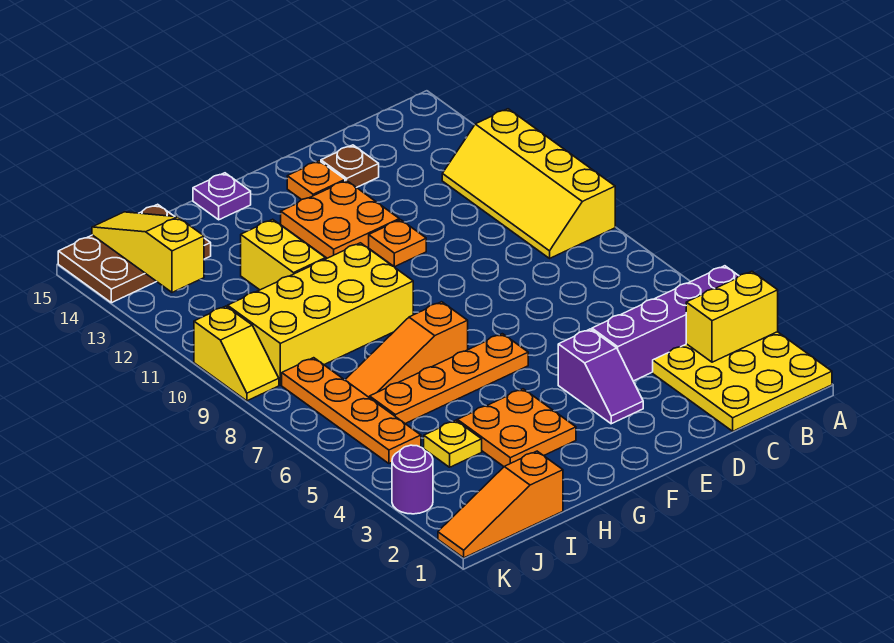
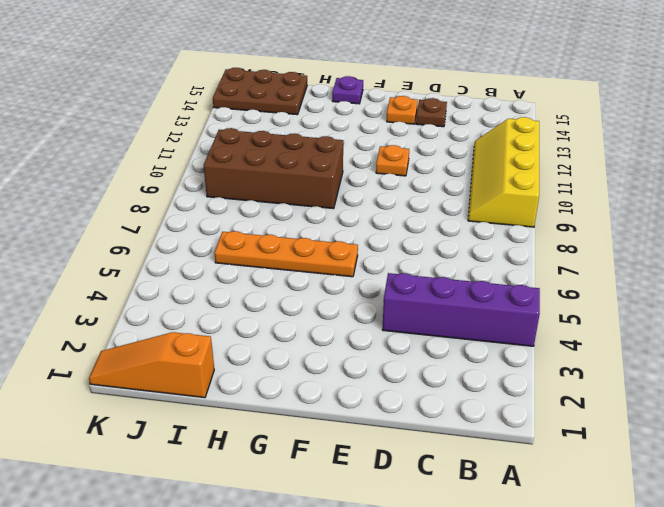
brown brick G9:J10 level 1 -> yellow brick G9:J10 level 1
none -> yellow plate A1:C3 level 1
none -> purple slope E3:E4 level 1 top 4
none -> orange plate E12:F13 level 1

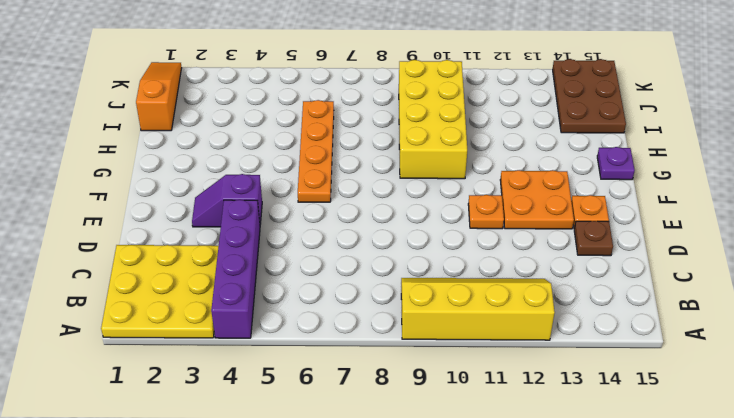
none -> orange plate G3:H4 level 1
none -> orange slope G7:I7 level 1 top G
none -> yellow brick H11:H12 level 1

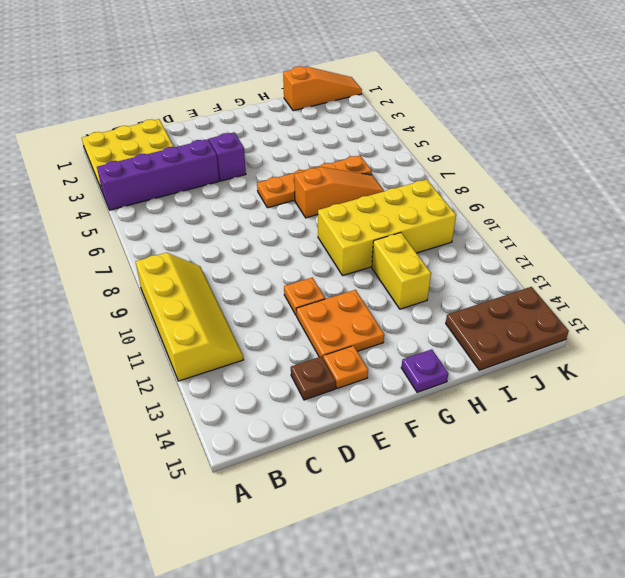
none -> orange plate G3:H4 level 1
none -> yellow plate I4 level 1
none -> orange plate J5:J8 level 1

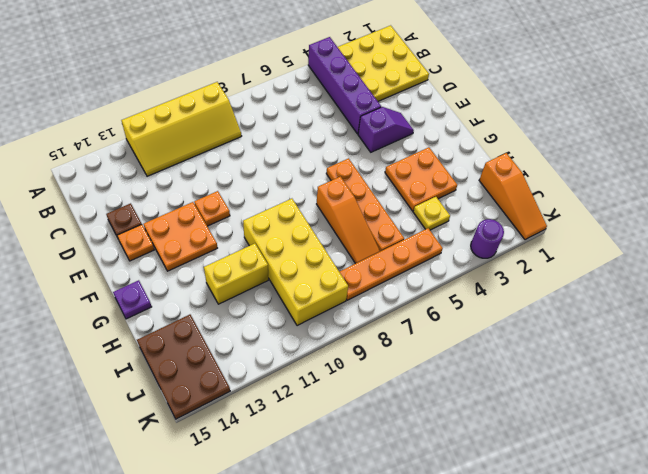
none -> yellow slope K9:K10 level 1 top 10
none -> yellow brick A3:B3 level 2
none -> yellow slope J13:J15 level 2 top 13

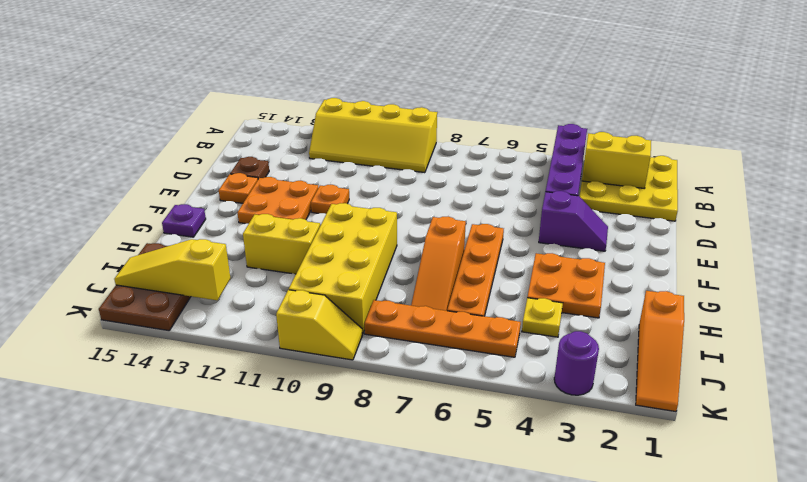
yellow brick B2:B3 level 2 -> yellow brick A3:B3 level 2

